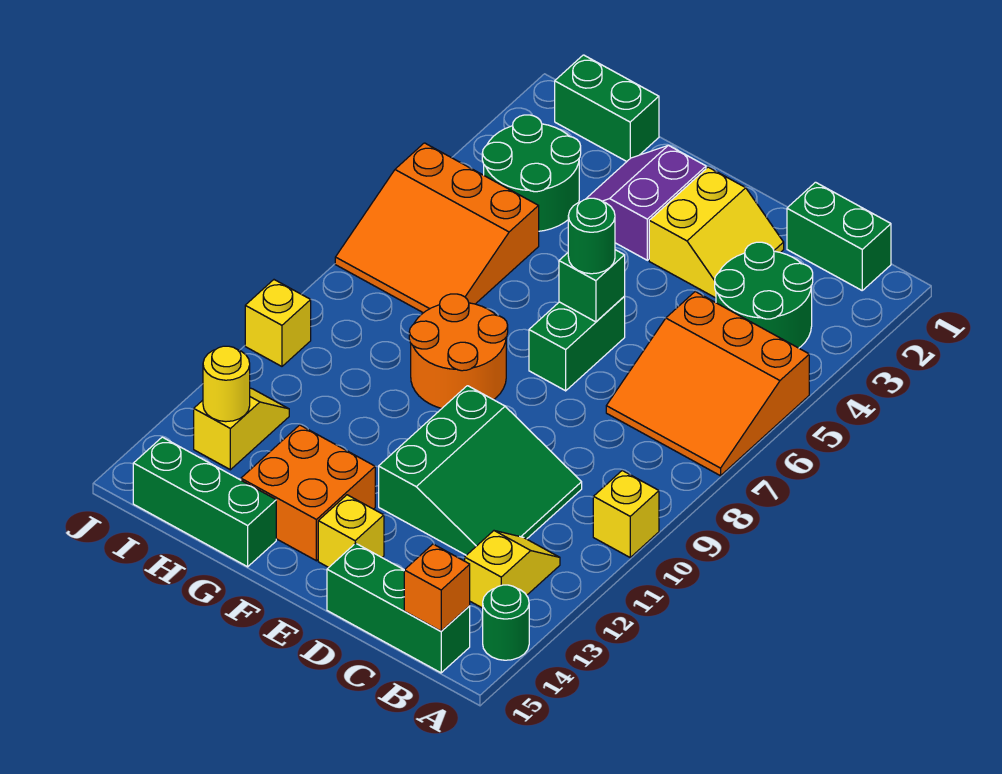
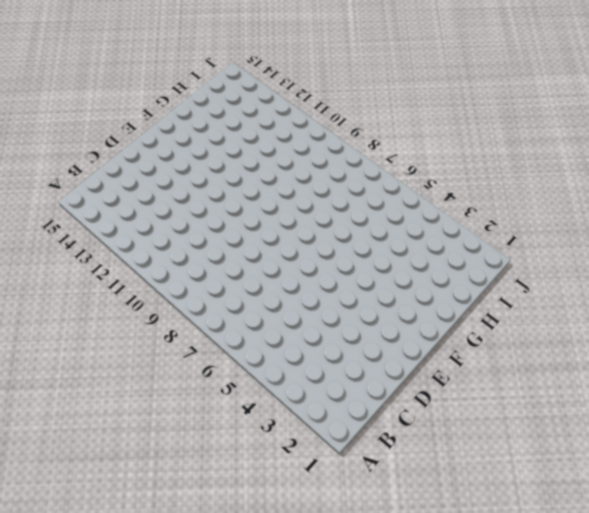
none -> orange slope A5:C7 level 1 top 5
none -> yellow brick A10 level 1
none -> green round brick A14 level 1

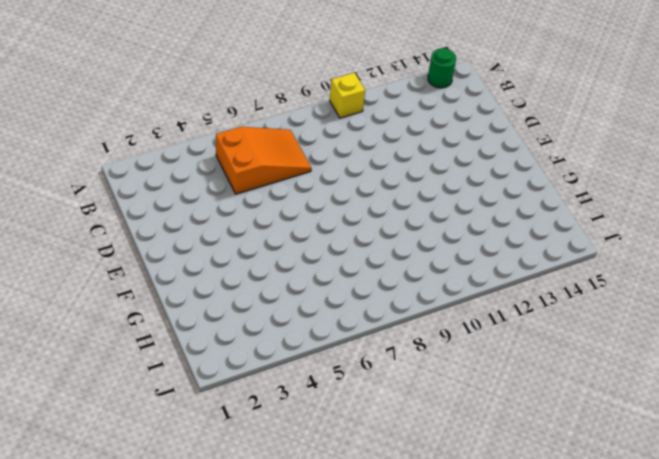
orange slope B5:C7 level 1 top 5 -> orange slope A5:C7 level 1 top 5
none -> green brick B1:C1 level 1
none -> green round brick B3:C4 level 1
none -> yellow slope B12:B13 level 1 top 13

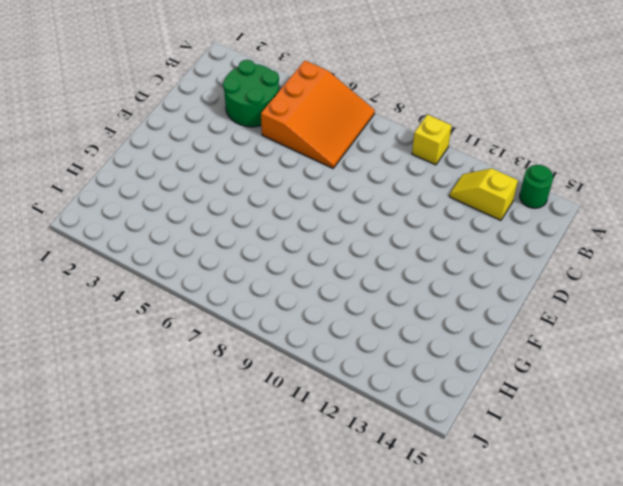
none -> green brick B1:C1 level 1
none -> green brick B15:D15 level 1
none -> green slope C10:E12 level 1 top E

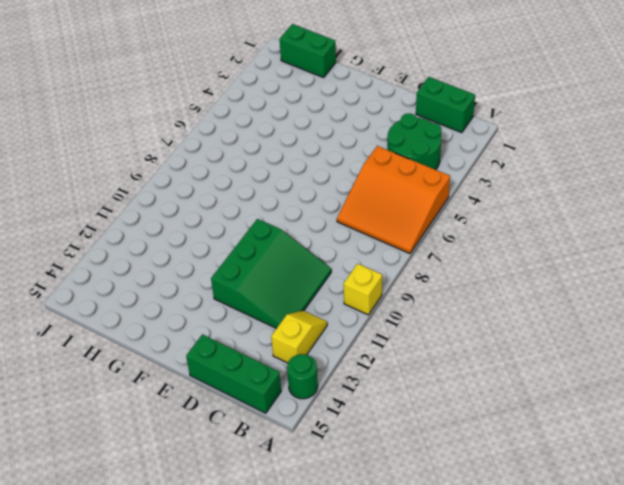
none -> yellow slope D2:E3 level 1 top E
none -> green brick E6:E7 level 1
none -> yellow brick E14 level 1

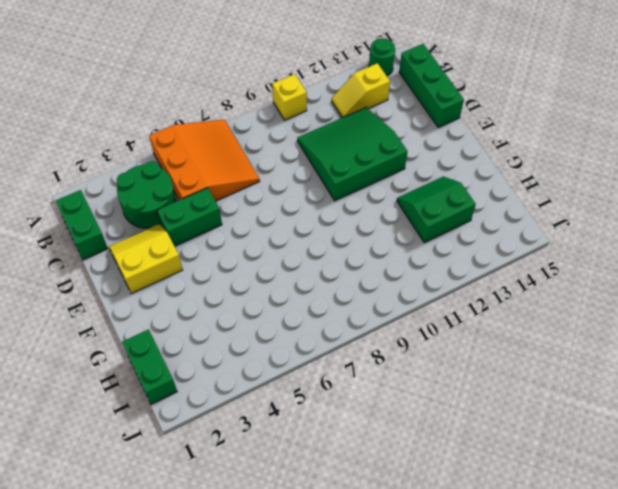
green brick D4:D5 level 1 -> green brick E6:E7 level 1
green slope G12:H13 level 1 top H -> orange brick F13:G14 level 1
none -> yellow brick E14 level 1
none -> purple slope F2:G3 level 1 top F
none -> orange round brick F8:G9 level 1

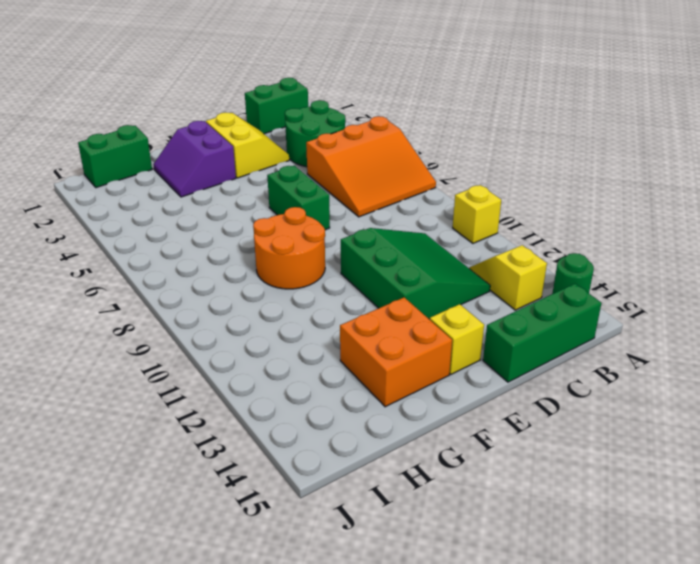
none -> green brick G15:I15 level 1
none -> green round brick H3:I4 level 1
none -> orange slope H5:J7 level 1 top 5

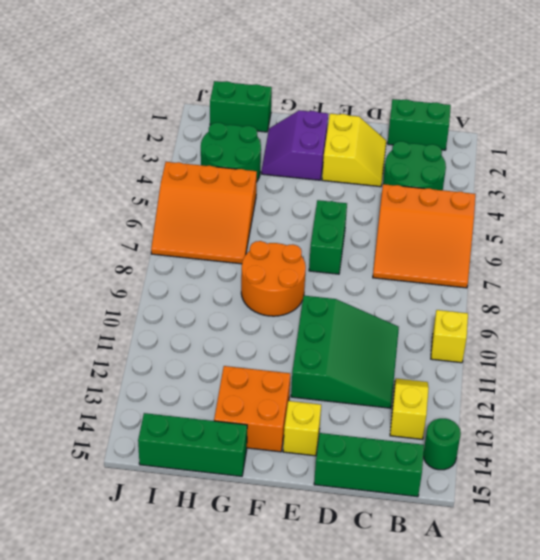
none -> yellow slope I12:I13 level 1 top 13
none -> yellow brick J10 level 1
none -> orange brick B15 level 2

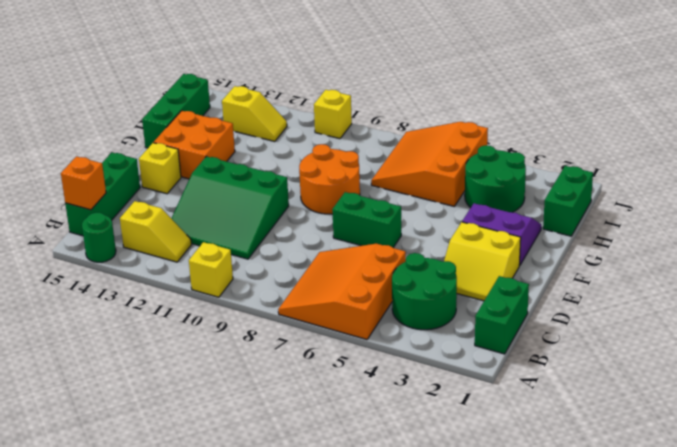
none -> green brick E6 level 2
none -> yellow round brick I13 level 2
none -> green round brick E6 level 3

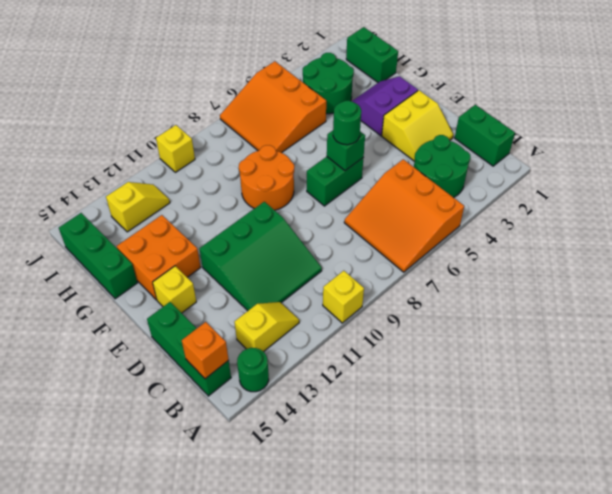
none -> yellow round brick I13 level 2

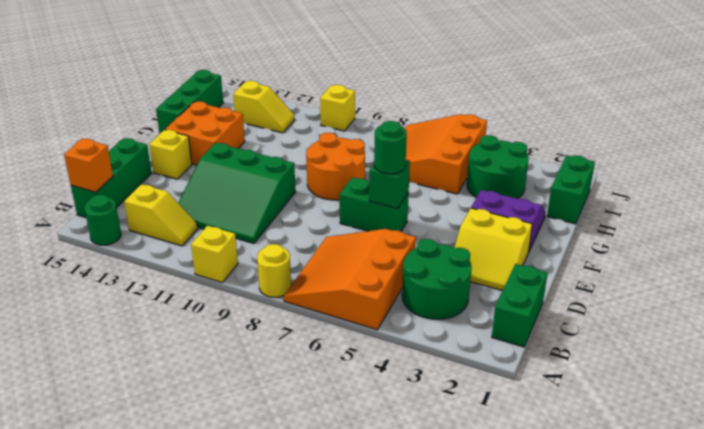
yellow round brick A8 level 1 -> yellow round brick I13 level 2

